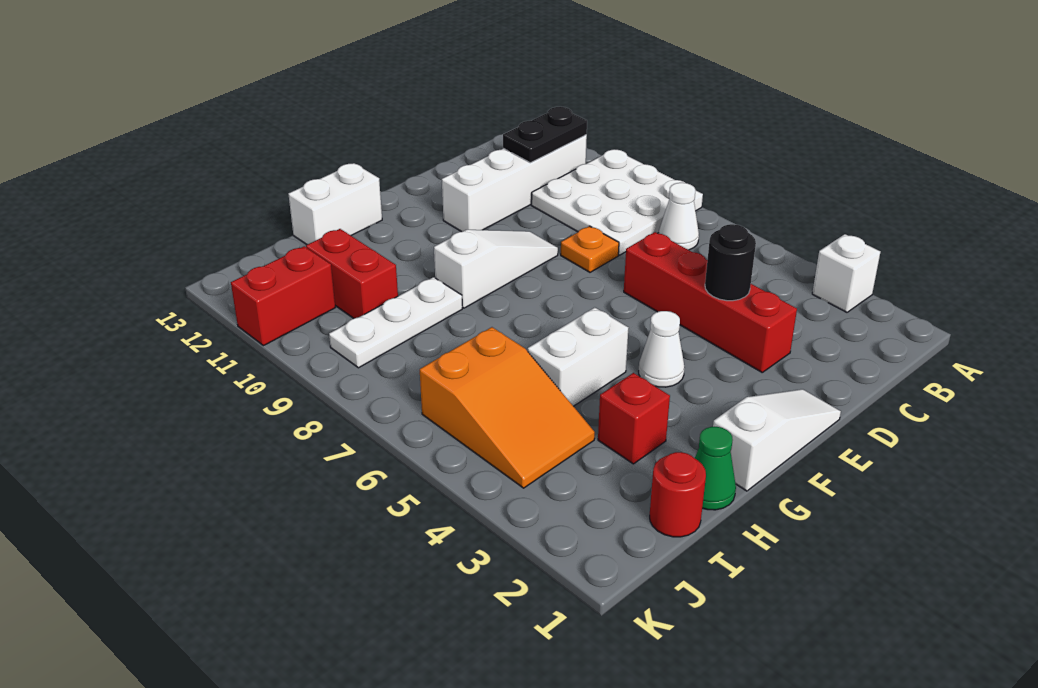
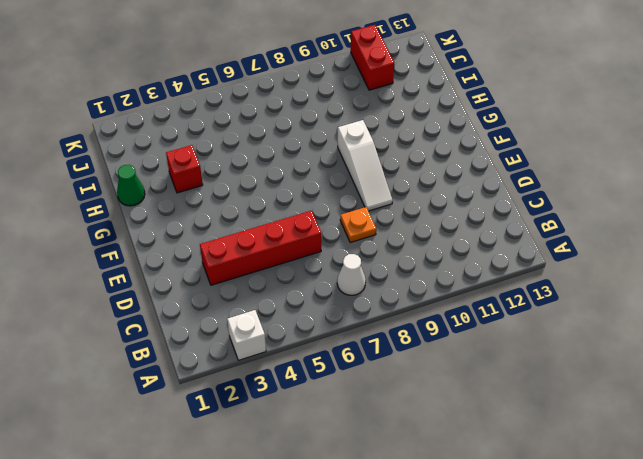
none -> white plate A8:C10 level 1
none -> white brick B11:E11 level 1
none -> white slope E1:G1 level 1 top G

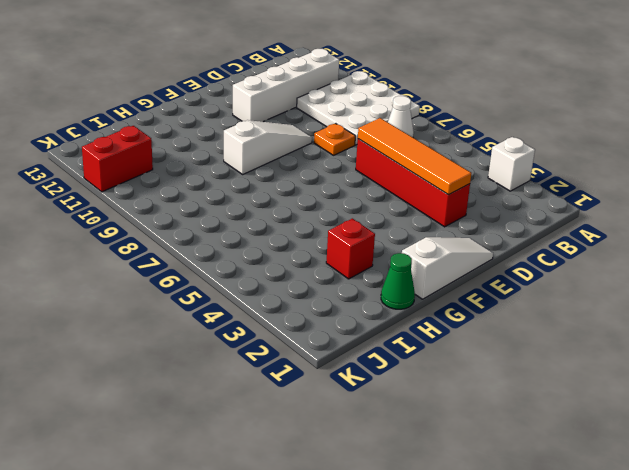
orange tile D3:D6 level 2 -> black round brick D4 level 2
none -> white cone F4 level 1
none -> white brick G5:H5 level 1
none -> white brick G13:H13 level 1

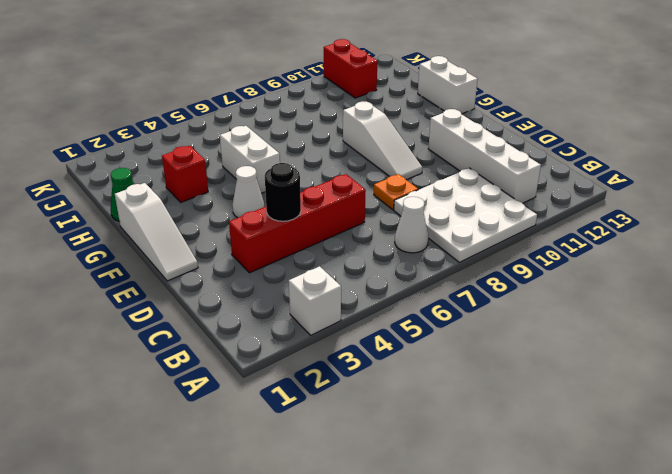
none -> white plate H9:J9 level 1
none -> red round brick I1 level 1
none -> orange slope I4:J6 level 1 top 6

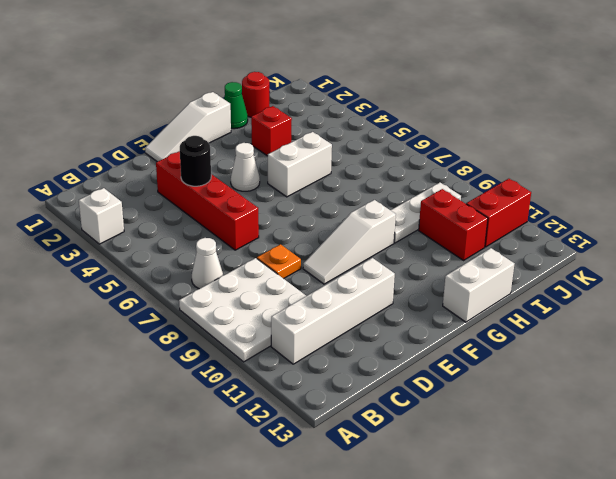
none -> orange slope I4:J6 level 1 top 6
none -> black plate B11:C11 level 2

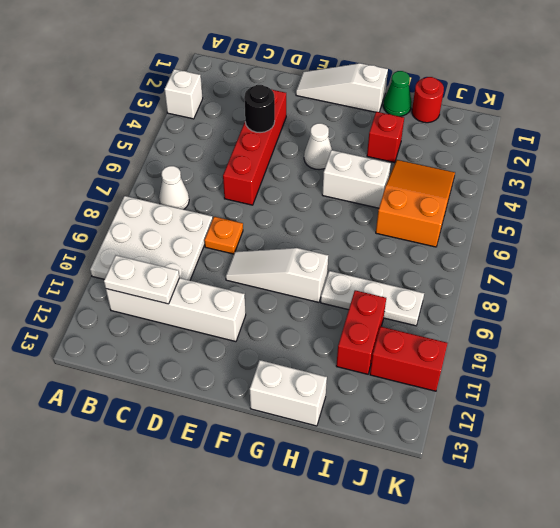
white plate B11:C11 level 2 -> black plate B11:C11 level 2

